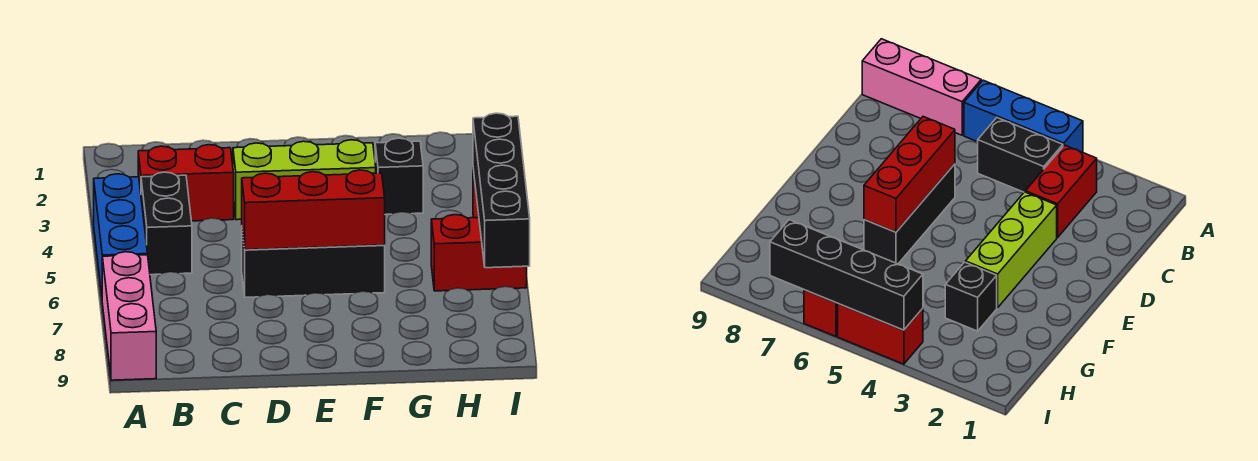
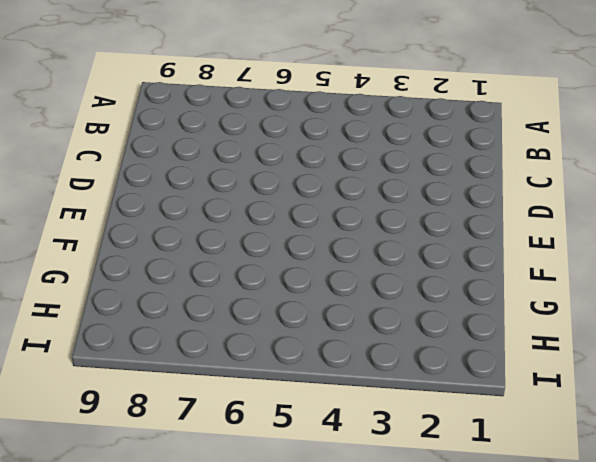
none -> blue brick A4:A6 level 1
none -> pink brick A7:A9 level 1

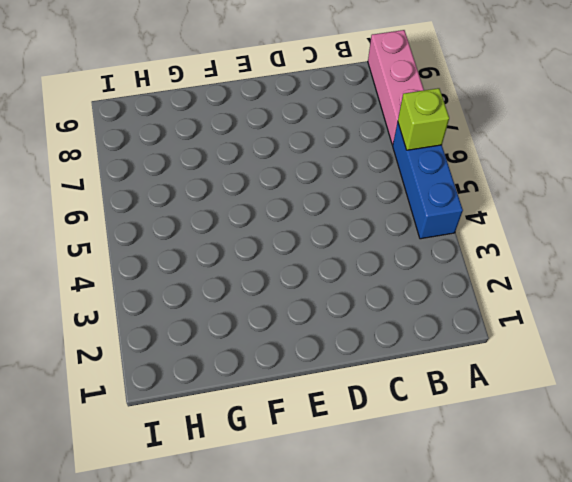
lime brick A6 level 2 -> none
none -> red brick B3:C3 level 1
none -> black brick B4:B5 level 1

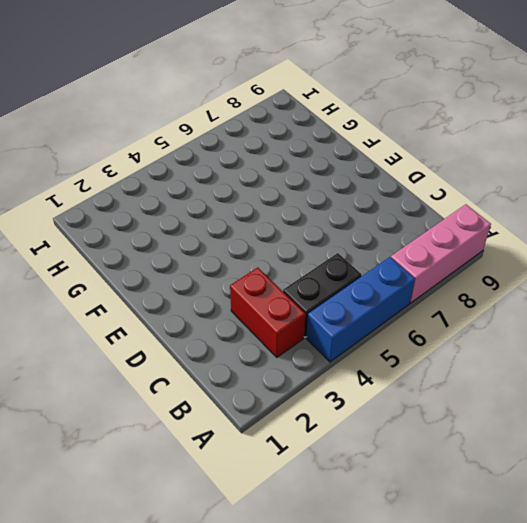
none -> lime brick D3:F3 level 1
none -> black brick D6:F6 level 1

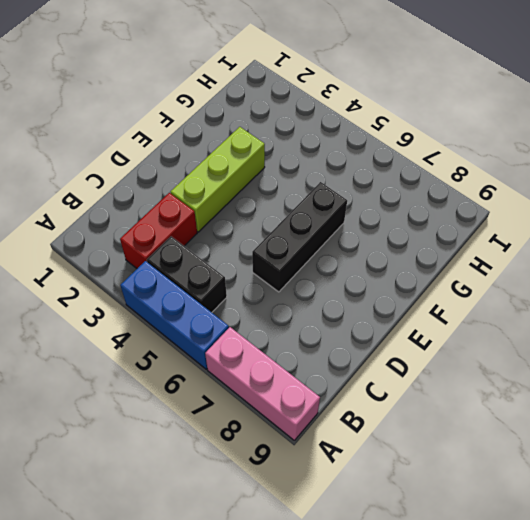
none -> black brick G3 level 1
none -> red brick H6:I6 level 1

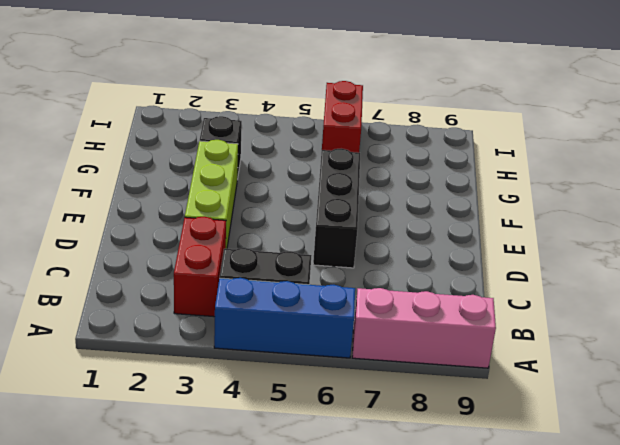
none -> red brick I4:I5 level 1
none -> red brick D6:F6 level 2

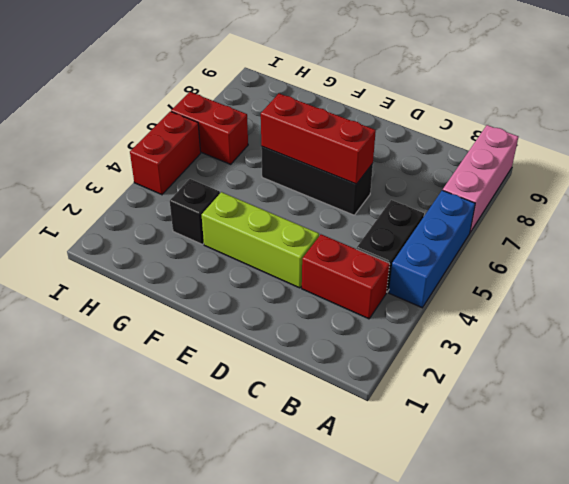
none -> black brick I4:I7 level 2

